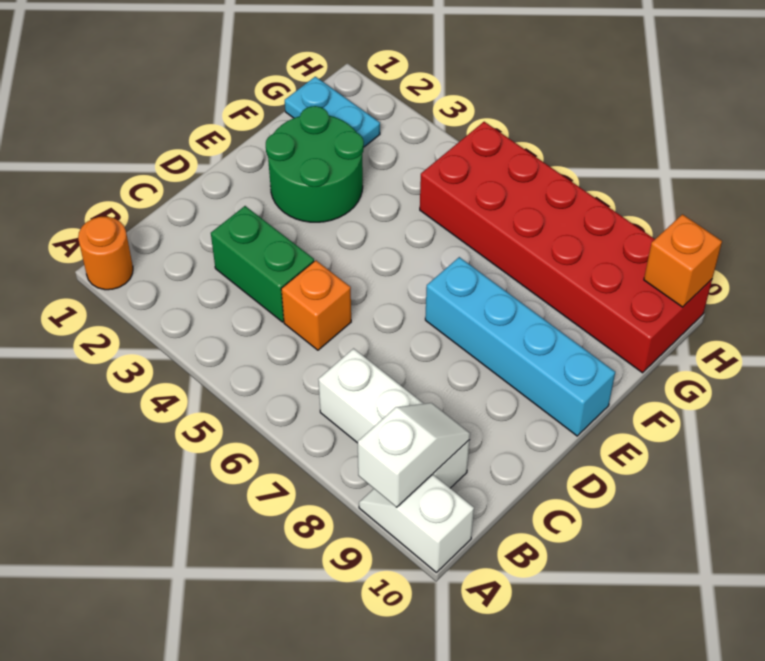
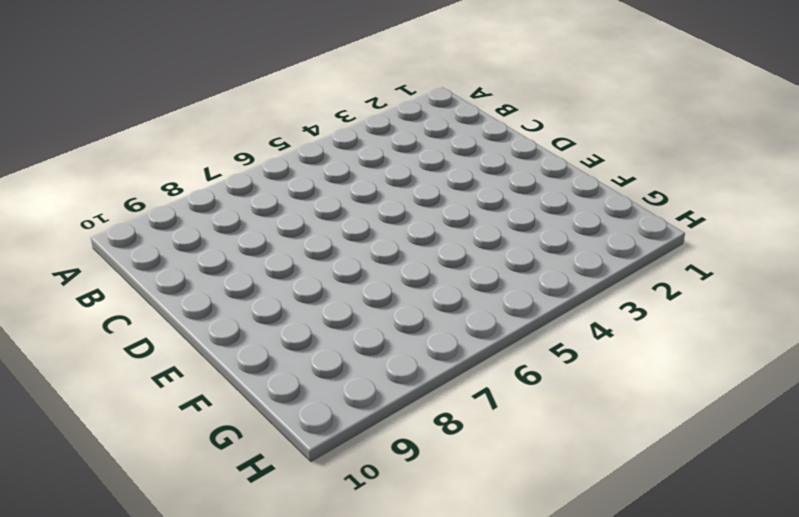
none -> orange round brick A1 level 1
none -> white slope A9:A10 level 1 top 10

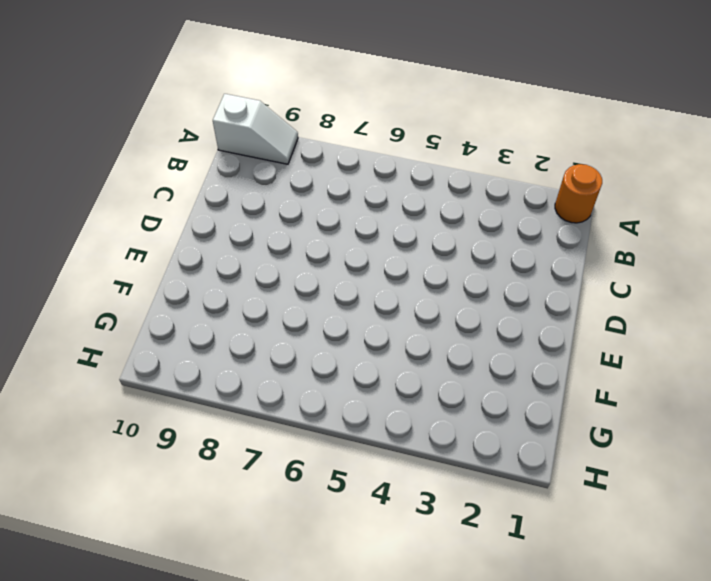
none -> white brick B7:B9 level 1
none -> green brick C3:C4 level 1

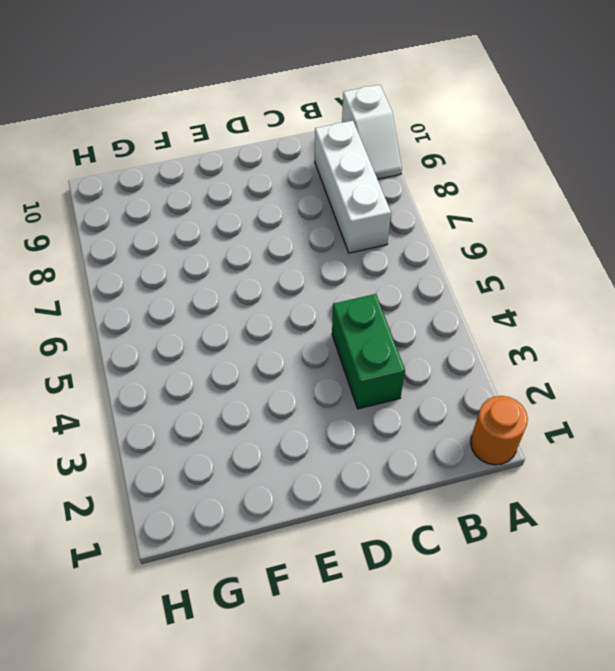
none -> orange brick C5 level 1
none -> green round brick E2:F3 level 1

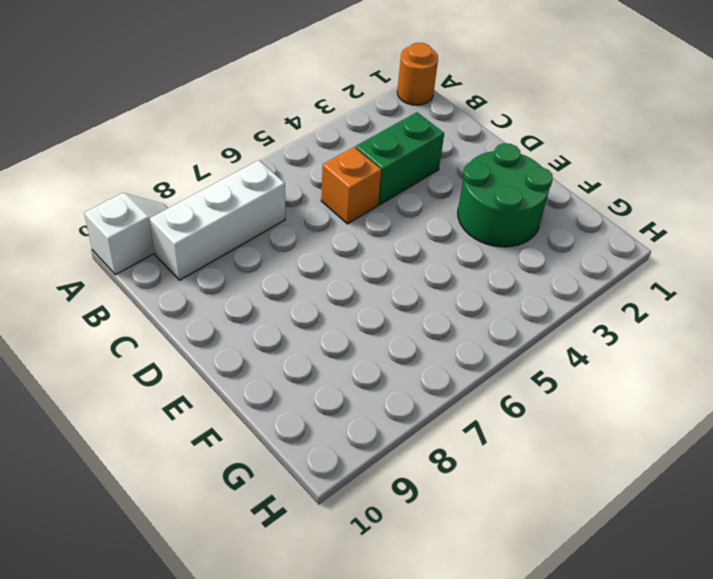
none -> cyan brick E7:E10 level 1
none -> cyan plate G1:G2 level 1

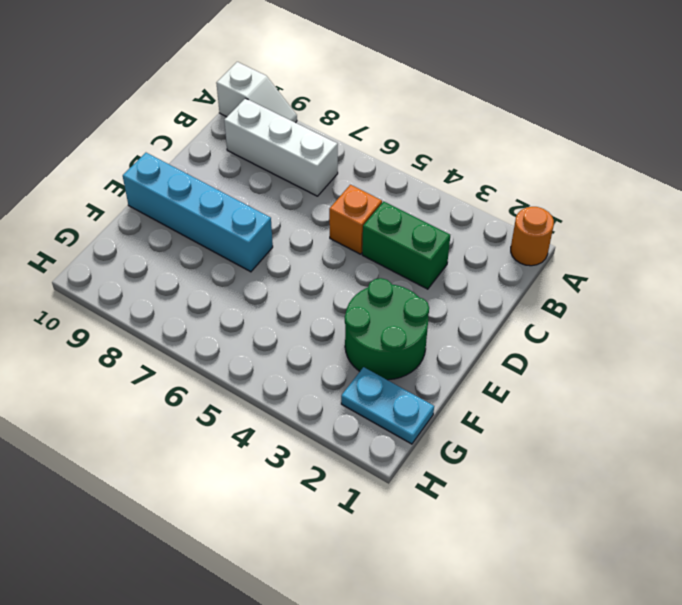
none -> red brick G5:H10 level 1
none -> white slope A9:B9 level 2 top A

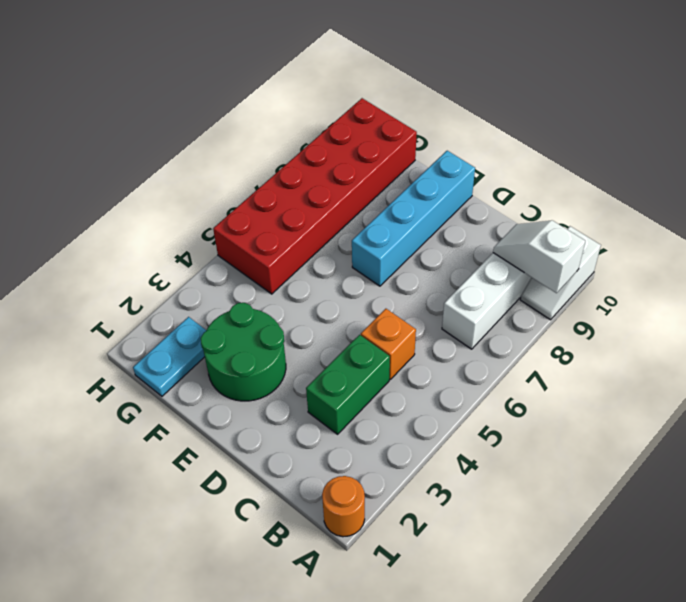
none -> orange brick H10 level 2

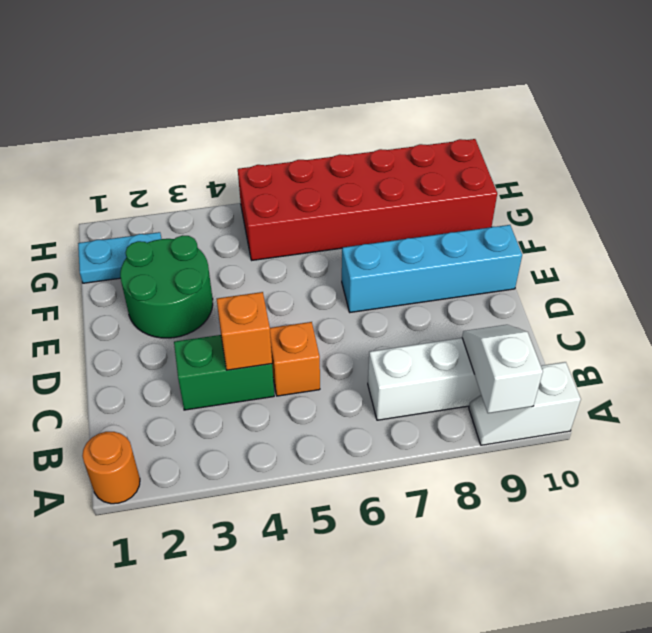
orange brick C4 level 2 -> orange brick H10 level 2

